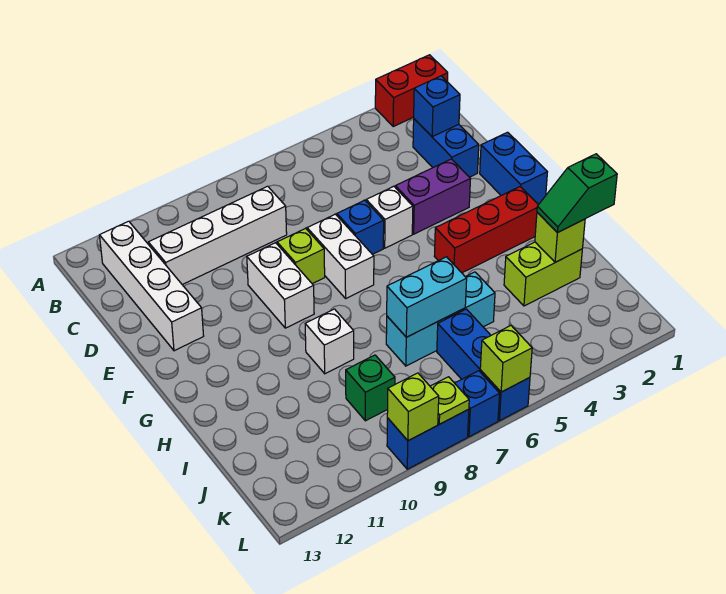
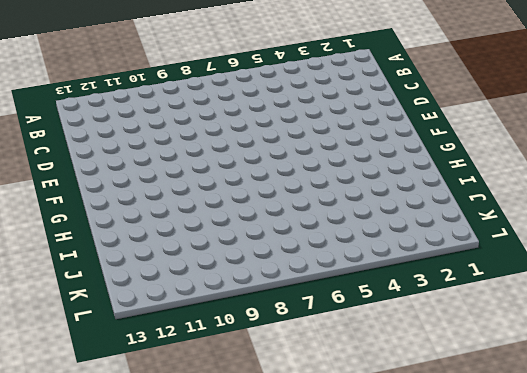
none -> red brick A1:A2 level 1
none -> white brick B12:E12 level 1
none -> blue brick C2:D2 level 1

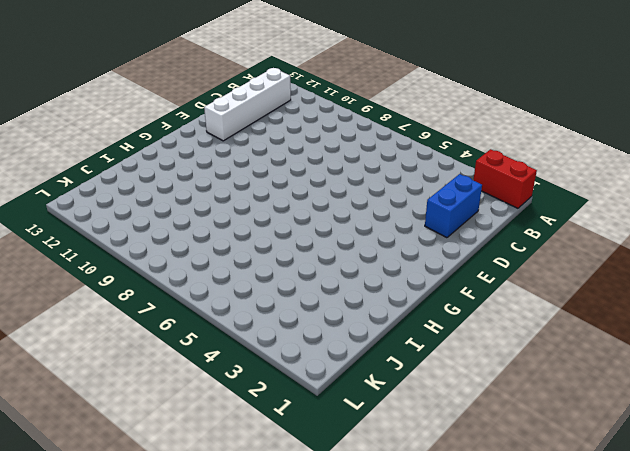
none -> white brick C8:C11 level 1
none -> blue brick E1:F1 level 1
none -> purple brick E3:E4 level 1

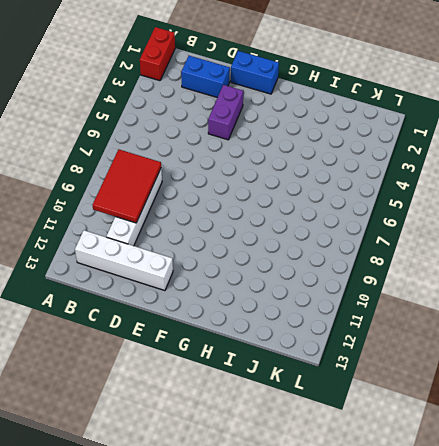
red tile B8:C10 level 2 -> none
none -> white brick E5 level 1
none -> blue brick E6 level 1
none -> white brick E7:F7 level 1

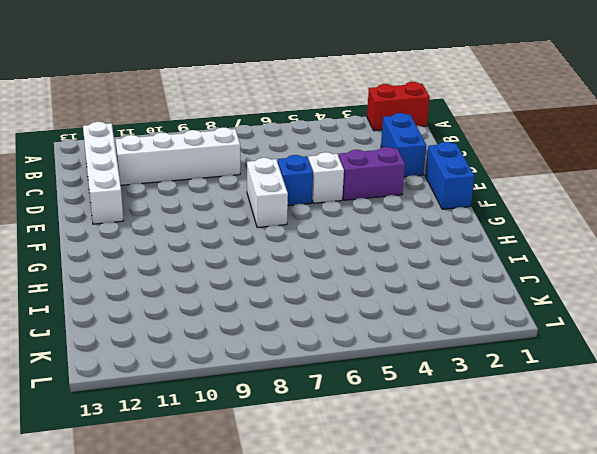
none -> lime brick E8 level 1
none -> white brick E9:F9 level 1
none -> red brick G2:G4 level 1

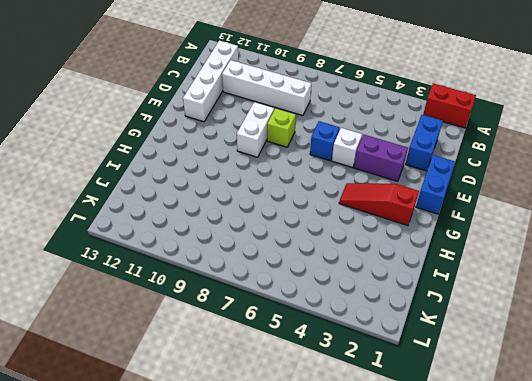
red slope G2:G4 level 1 top 2 -> red brick G2:G4 level 1
none -> white brick E7:F7 level 1
none -> white brick H9 level 1
none -> lime brick I2:I3 level 1

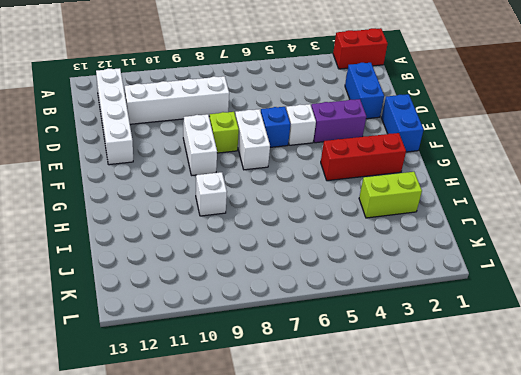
none -> cyan brick I5:I7 level 1
none -> blue brick J6:L6 level 1
none -> green brick J9 level 1

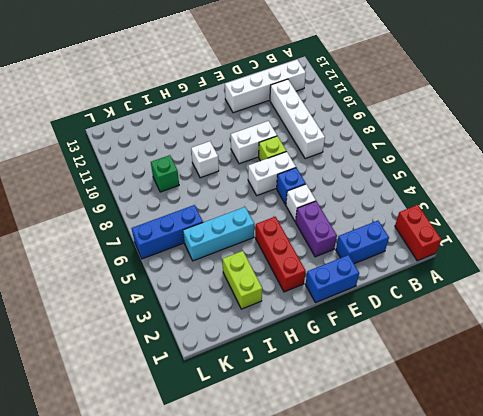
cyan brick H5:J5 level 1 -> cyan brick I5:I7 level 1
none -> blue brick L7 level 1
none -> blue brick L8:L9 level 1
none -> blue brick C2 level 2

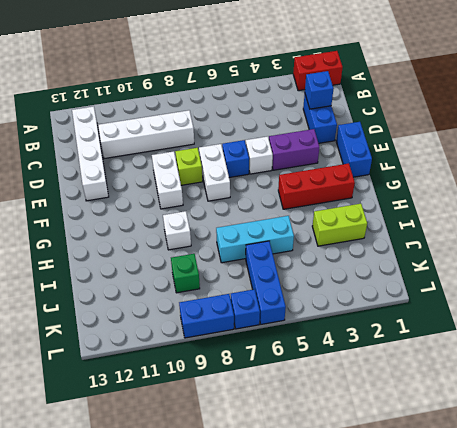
none -> lime brick I2 level 2
none -> cyan brick I6:I7 level 2
none -> lime brick L6 level 2

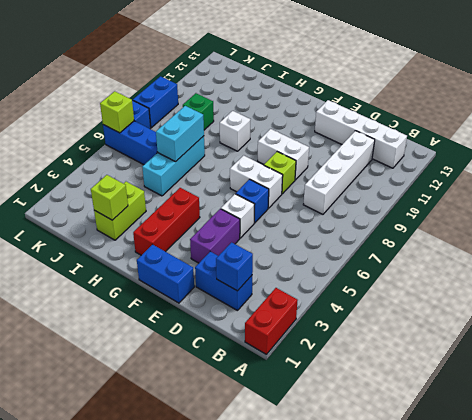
none -> lime plate L8 level 2
none -> lime brick L9 level 2
none -> green slope I1:I2 level 3 top 1

